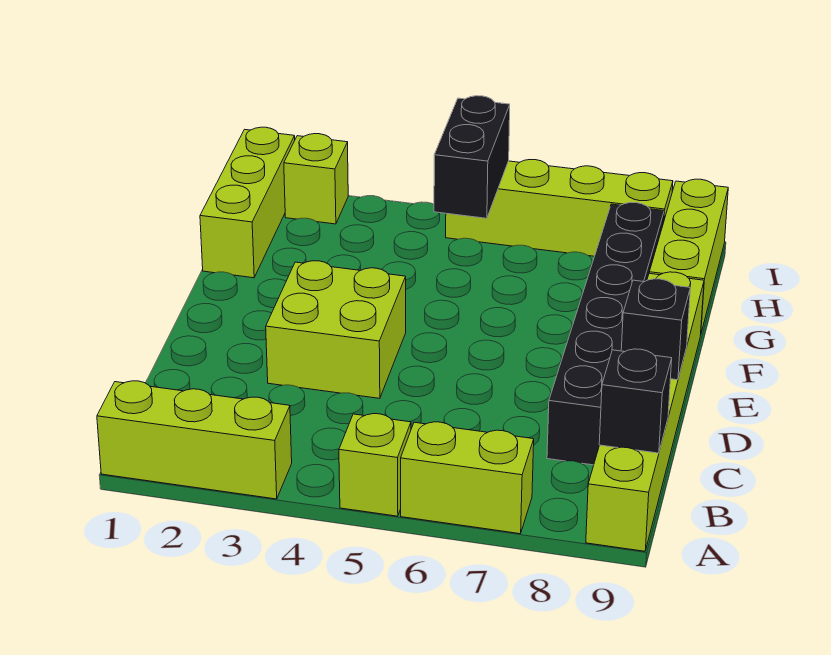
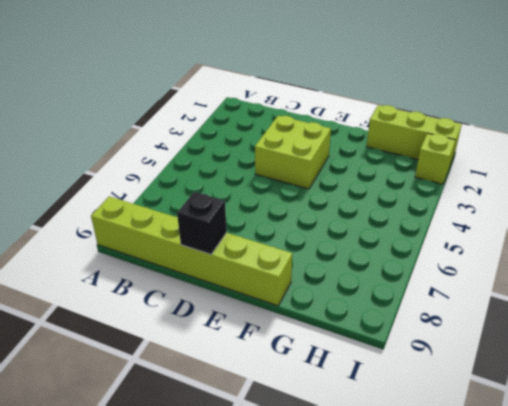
none -> lime brick A1:A3 level 1
none -> lime brick A5 level 1
none -> lime brick A6:A7 level 1

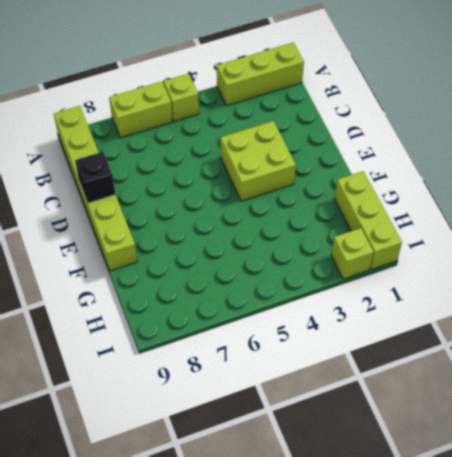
none -> black brick C8:H8 level 1
none -> lime brick G9:I9 level 1
none -> lime brick I5:I8 level 1

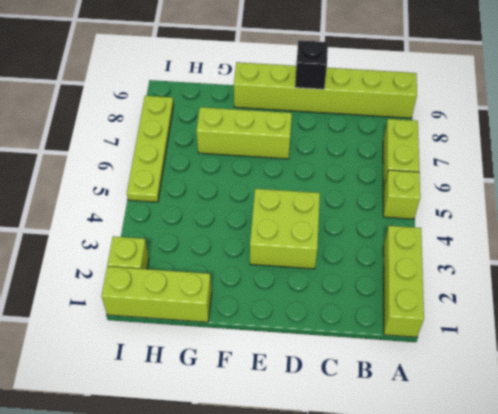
lime brick E7:G7 level 1 -> lime brick G9:I9 level 1
lime plate I5:I8 level 1 -> lime brick I5:I8 level 1
none -> black brick C8:H8 level 1
none -> black brick B9 level 2
none -> black brick H5:I5 level 2

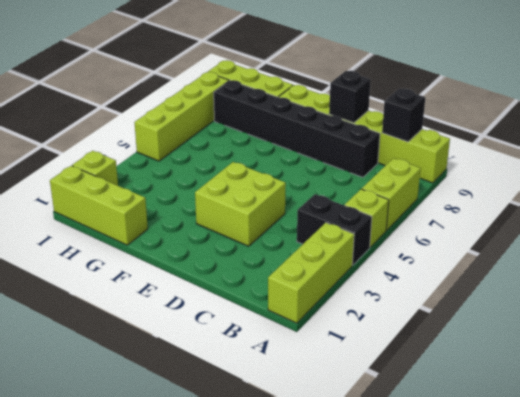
black brick A4:B4 level 1 -> black brick H5:I5 level 2

